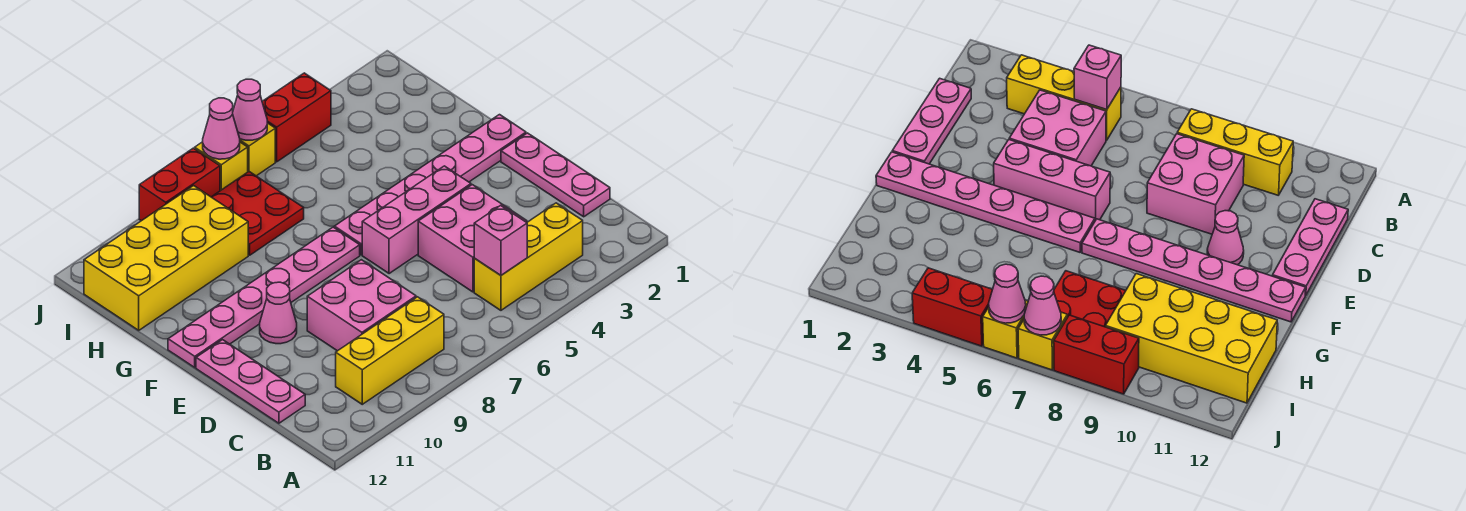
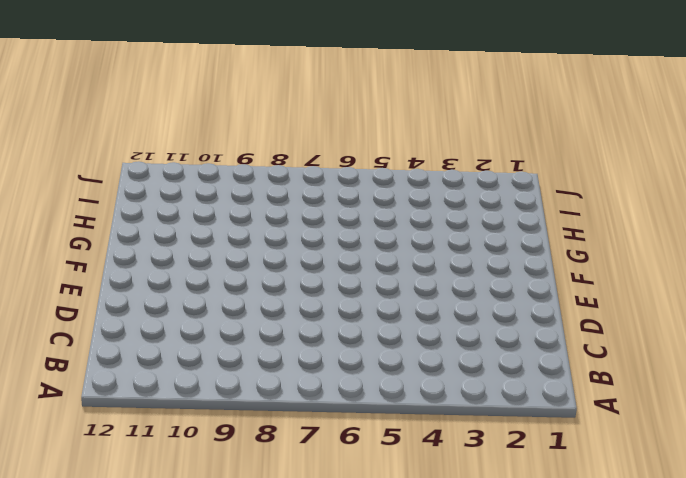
none -> yellow brick B3:B5 level 1
none -> yellow brick B8:B10 level 1
none -> pink plate C1:E1 level 1

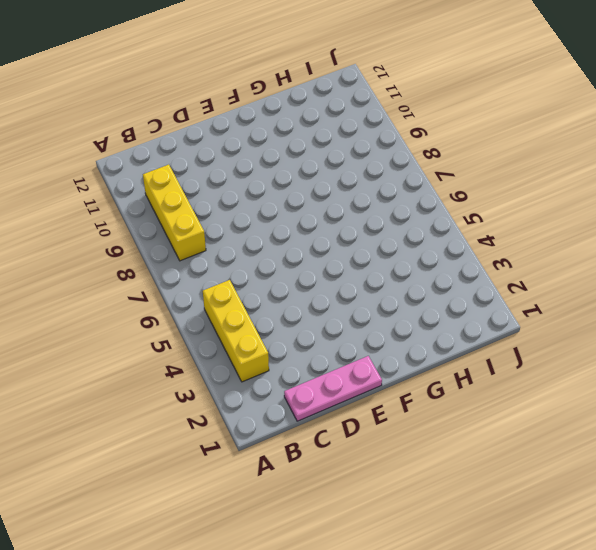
none -> pink brick C4:D5 level 1
none -> pink brick C8:D9 level 1
none -> pink plate C12:E12 level 1

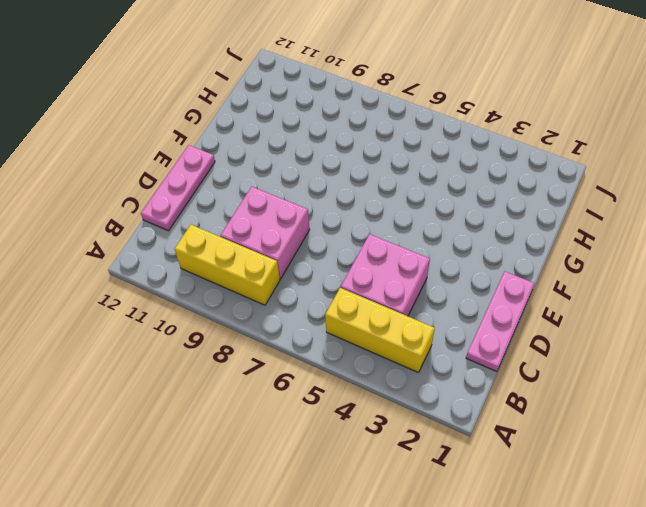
none -> pink brick E4:E6 level 1
none -> pink cone E10 level 1
none -> pink plate F1:F6 level 1

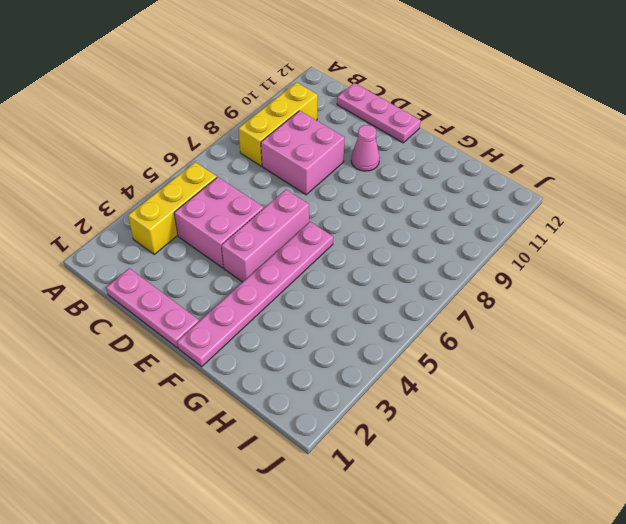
none -> pink plate F7:F12 level 1
none -> red plate H7:I8 level 1
none -> yellow brick H9:I12 level 1

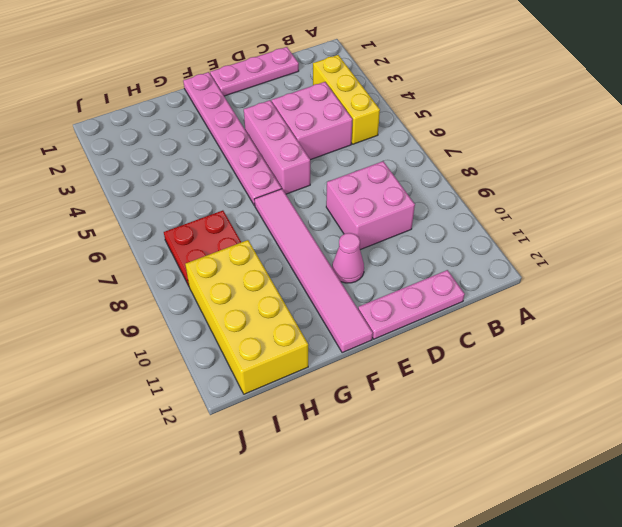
pink tile F7:F12 level 1 -> pink plate F7:F12 level 1
none -> yellow brick B8:B10 level 1
none -> red brick J4:J5 level 1
none -> yellow brick J6 level 1

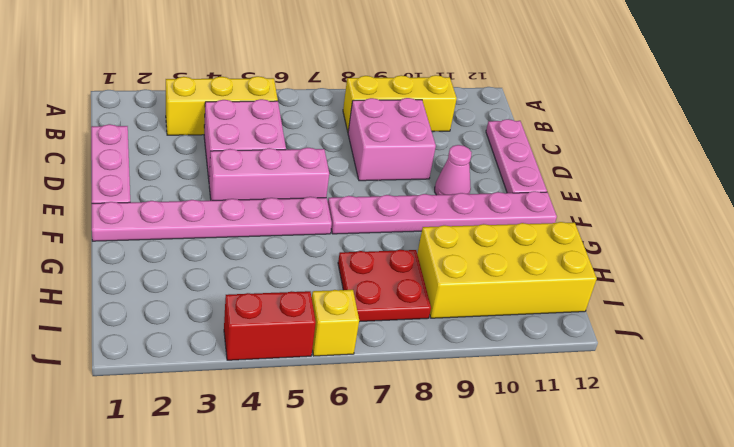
none -> yellow brick J7 level 1
none -> red brick J8:J9 level 1
none -> pink brick B5 level 2

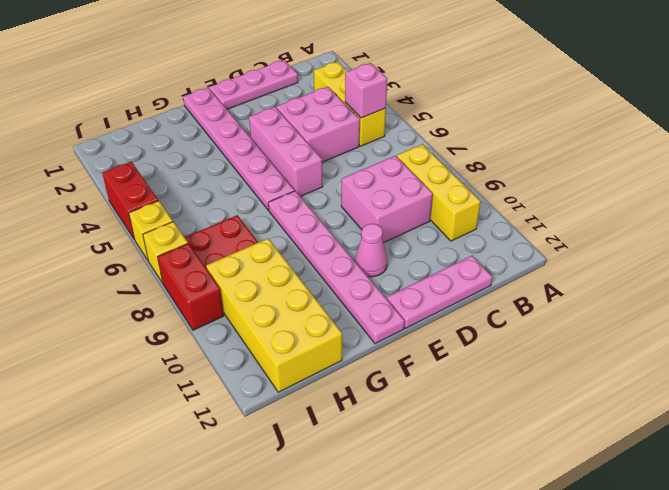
none -> pink cone J6 level 2
none -> pink cone J7 level 2

